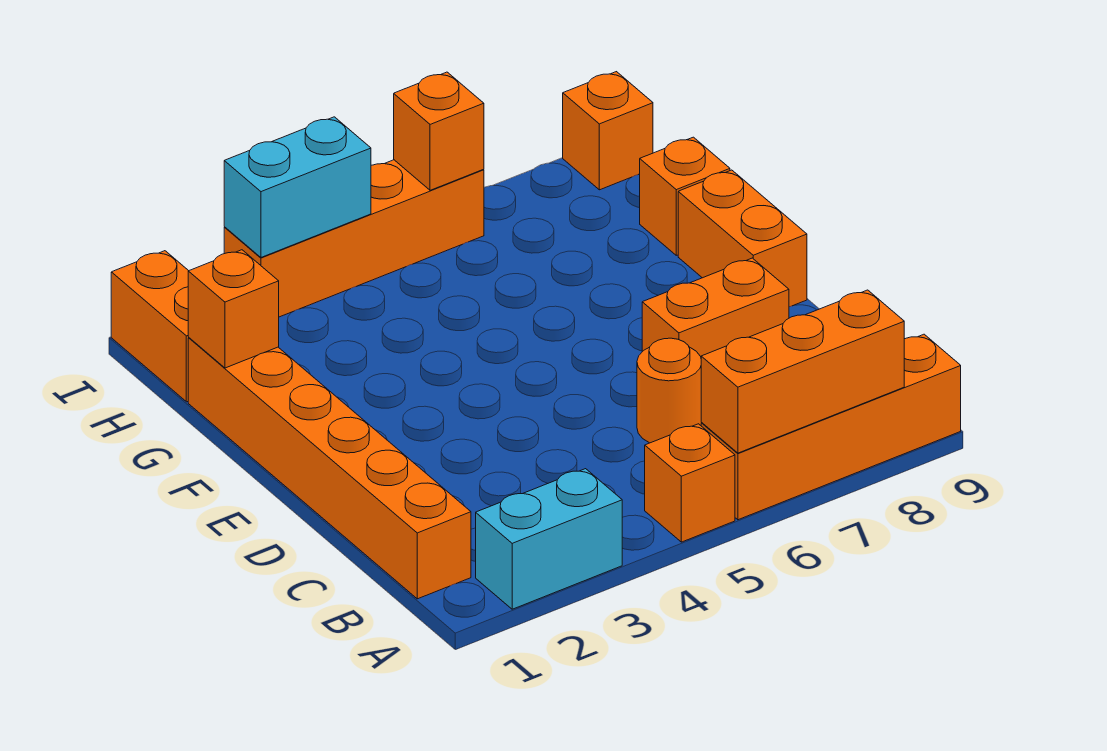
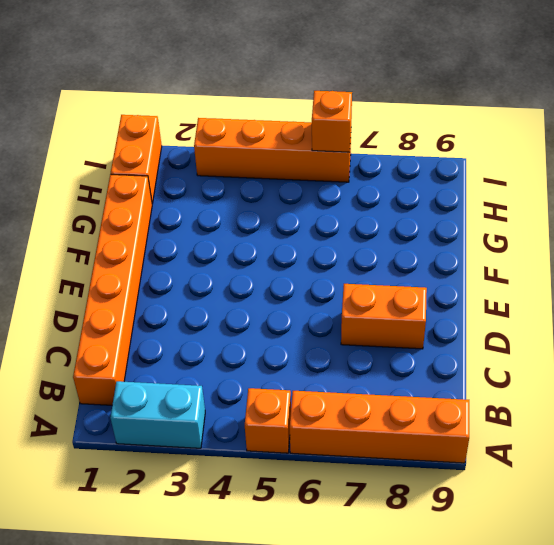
none -> orange round brick C6 level 1
none -> orange brick E9:F9 level 1
none -> orange brick G9 level 1

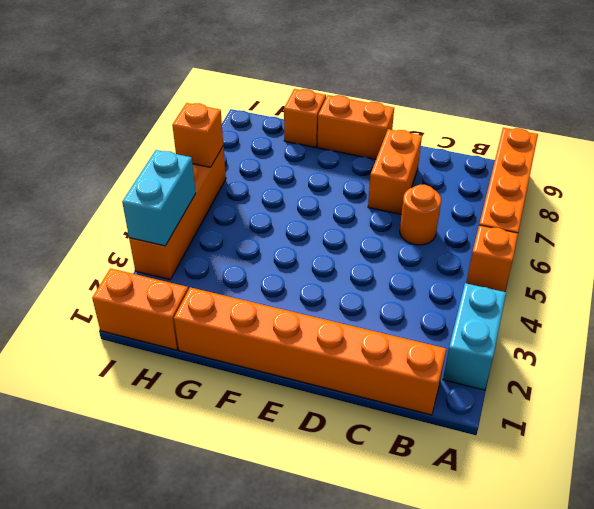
none -> orange brick I9 level 1
none -> orange brick A6:A8 level 2
none -> orange brick G1 level 2

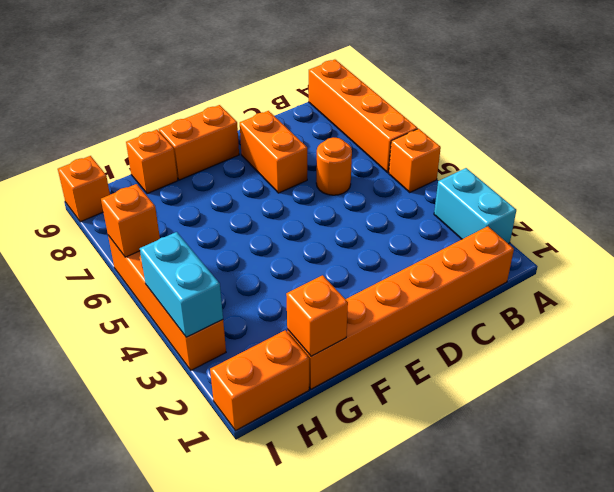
none -> orange brick A6:A8 level 2

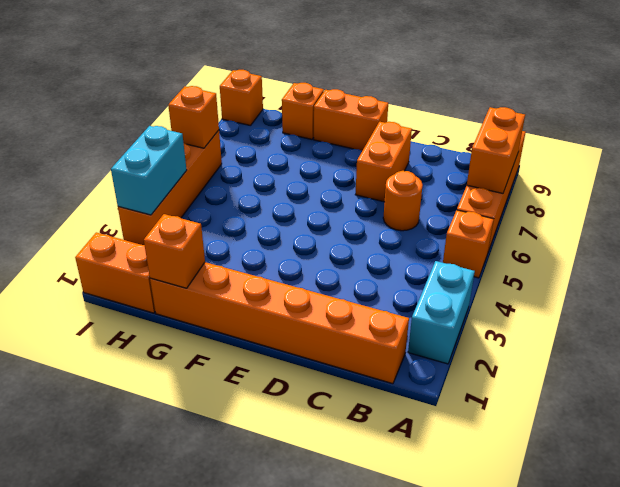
orange brick A7:A8 level 2 -> orange brick A6:A8 level 2

